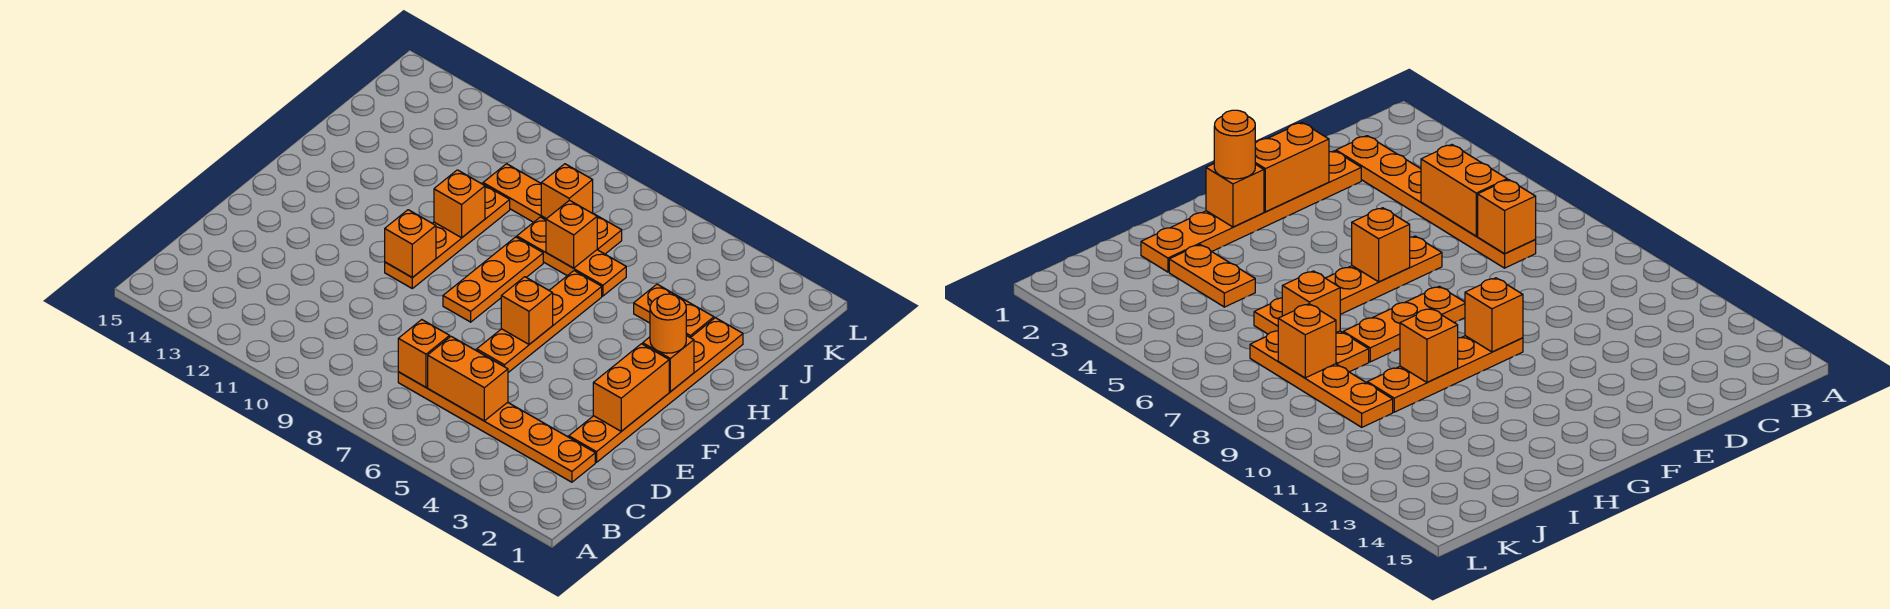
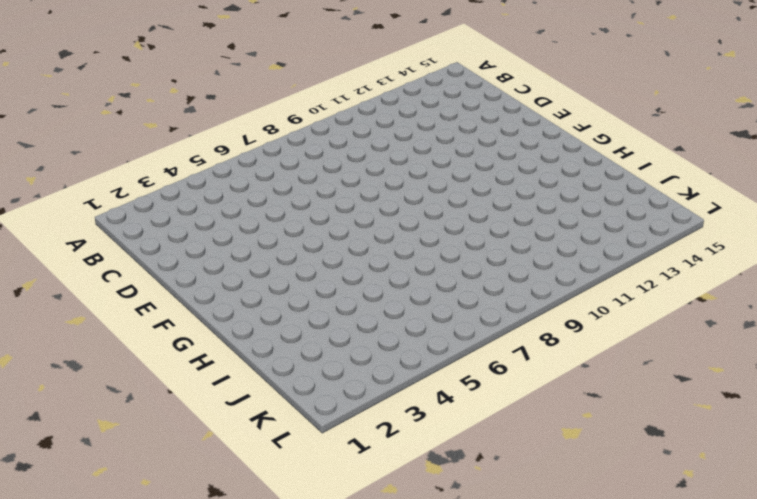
none -> orange plate C2:C7 level 1
none -> orange plate D2:I2 level 1
none -> orange plate E6:H6 level 1

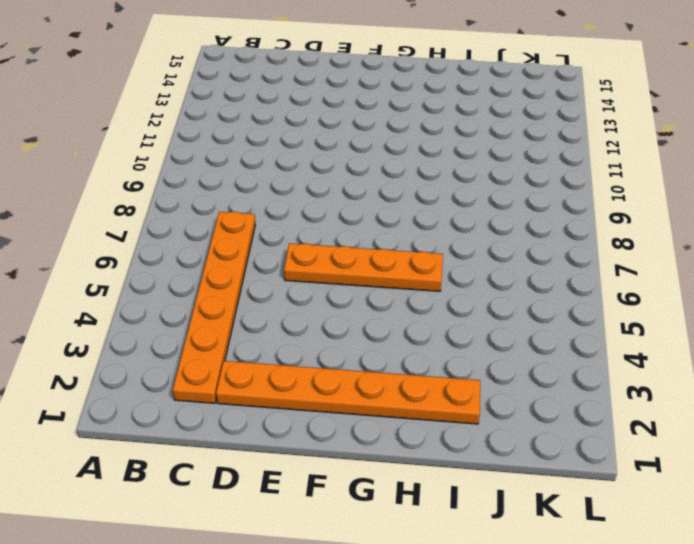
none -> orange plate F8:H8 level 1
none -> orange plate F10:I10 level 1
none -> orange plate I3:I4 level 1

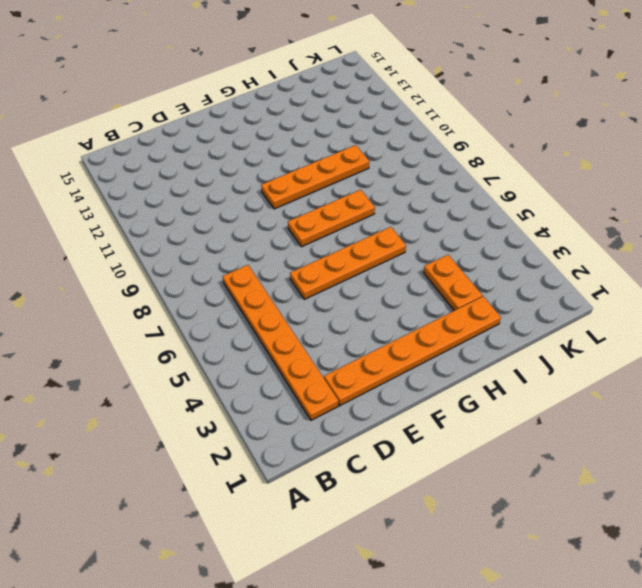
none -> orange plate I6:I8 level 1
none -> orange plate J7:J10 level 1
none -> orange brick C5:C6 level 2

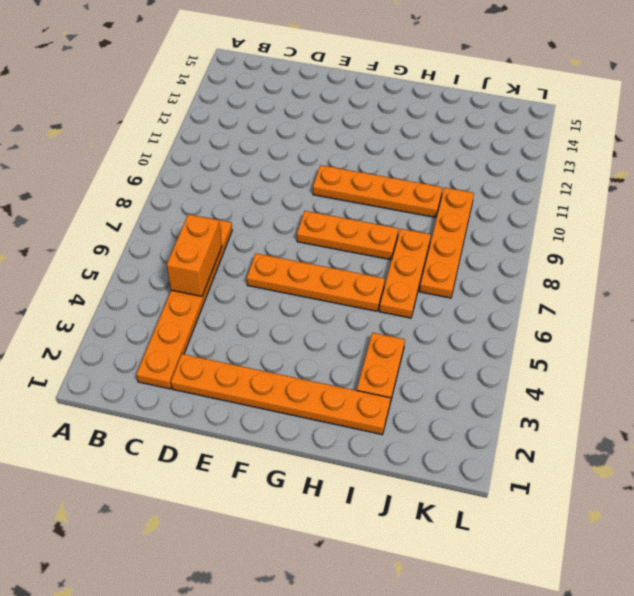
none -> orange brick C7 level 2
none -> orange brick E2:F2 level 2
none -> orange brick F6 level 2

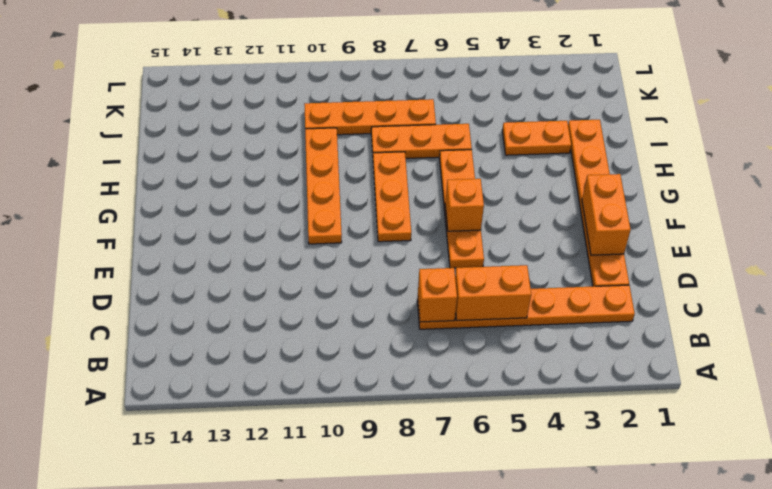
none -> orange brick F10 level 2
none -> orange brick G2 level 2
none -> orange brick H10 level 2

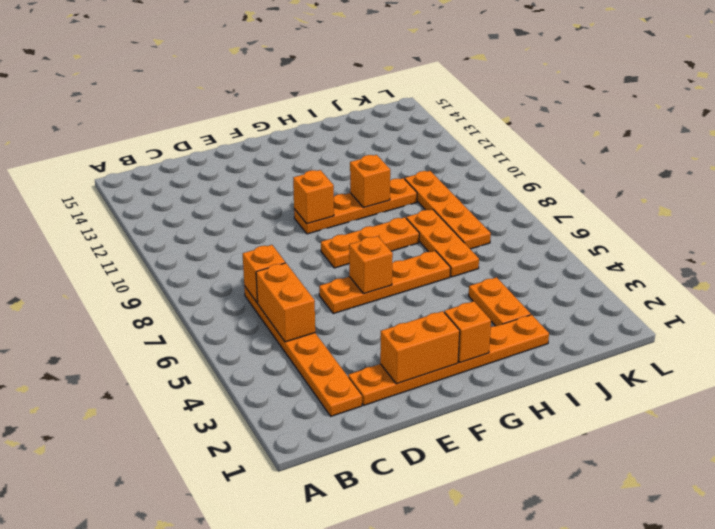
none -> orange brick I7 level 2
none -> orange brick J8 level 2
none -> orange round brick G2 level 3

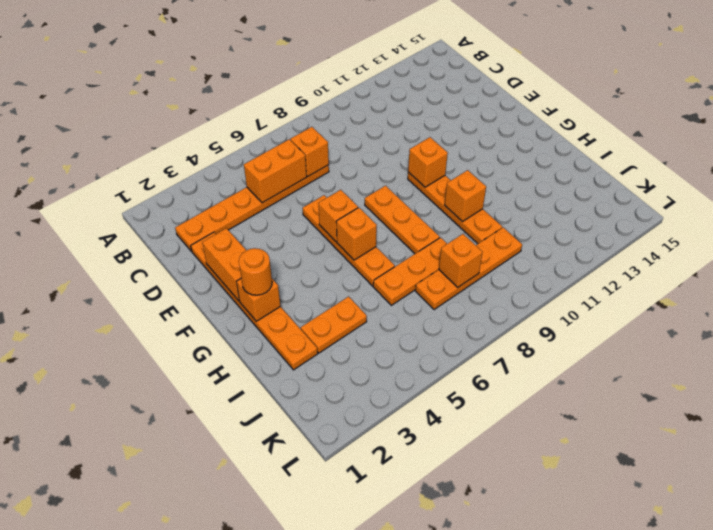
orange brick G6 level 2 -> orange brick I7 level 2

